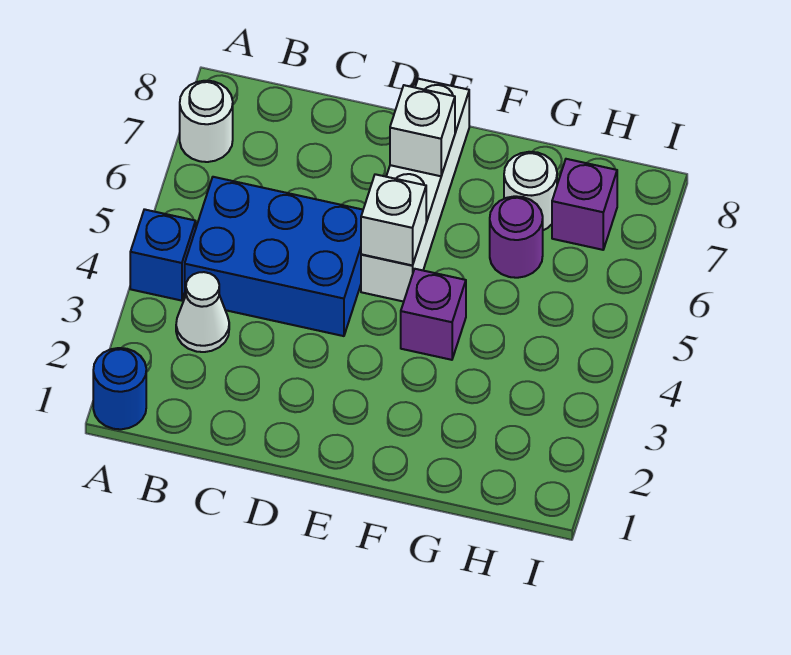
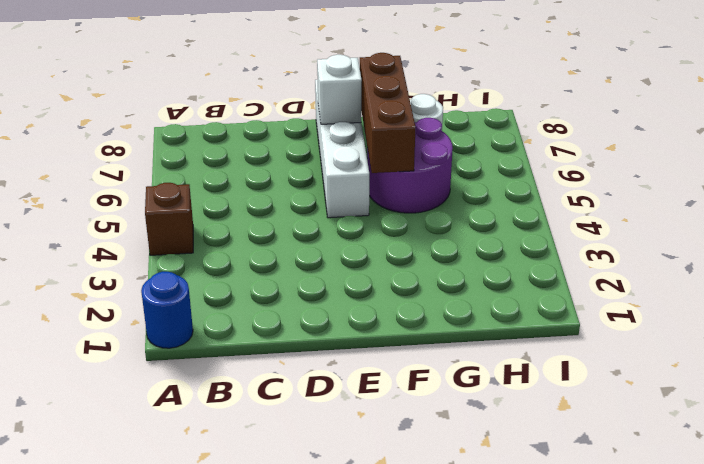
brown brick A4 level 1 -> blue brick A4 level 1
purple round brick F5:G6 level 1 -> purple round brick G6 level 1
brown brick F5:F7 level 2 -> none
none -> white round brick A7 level 1
none -> white cone B3 level 1
none -> blue brick B4:D5 level 1

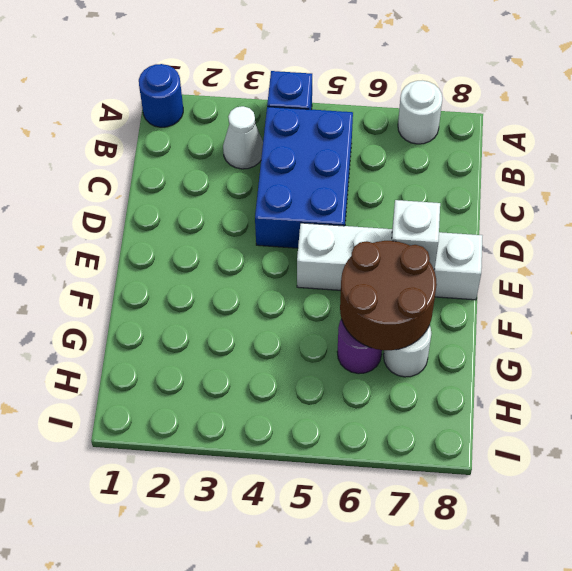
brown round brick F6:G7 level 2 -> none
none -> purple brick F4 level 1
none -> purple brick H7 level 1
none -> white brick E5 level 2

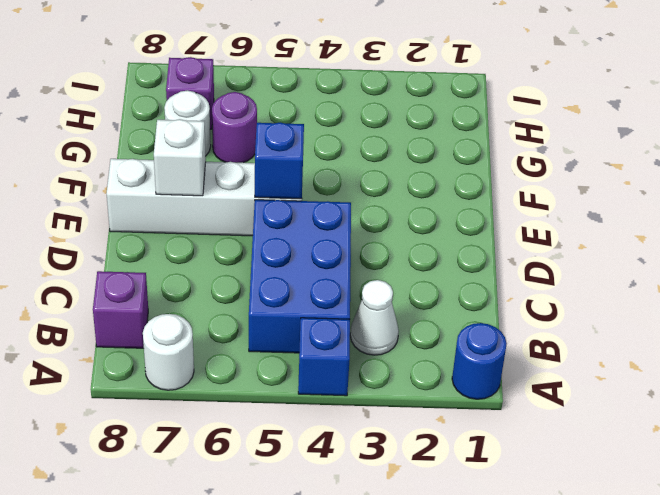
purple brick B8 level 1 -> purple brick F4 level 1
blue brick E5 level 2 -> white brick E5 level 2

